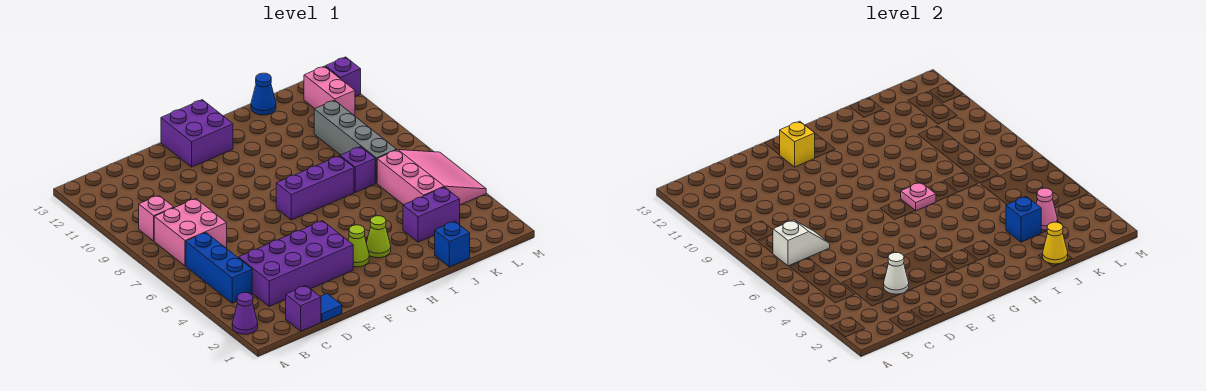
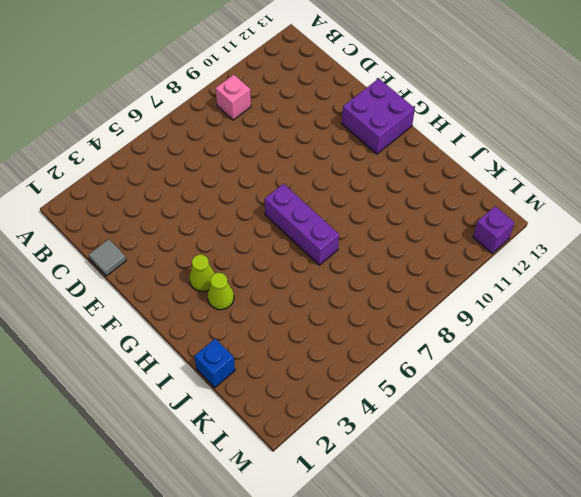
grey tile D1 level 1 -> blue tile D1 level 1
none -> purple cone A2 level 1
none -> blue brick B4:B6 level 1
none -> pink brick B7:C8 level 1

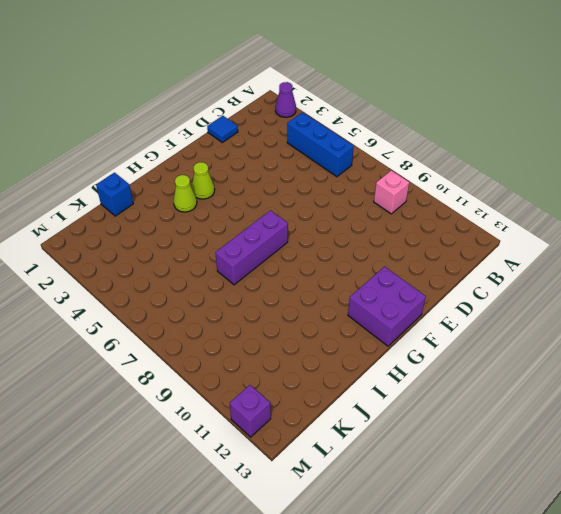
none -> pink brick B7:C8 level 1
none -> purple brick C1 level 1
none -> purple brick C3:F4 level 1

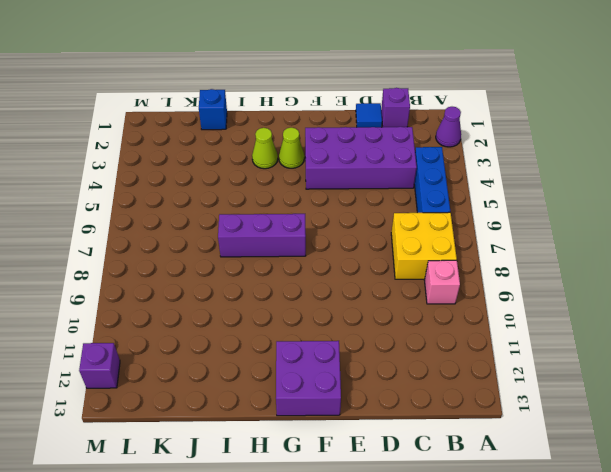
yellow brick B7:C8 level 1 -> pink brick B7:C8 level 1
none -> purple brick J3:K3 level 1
none -> purple brick J7 level 1
none -> blue cone J13 level 1

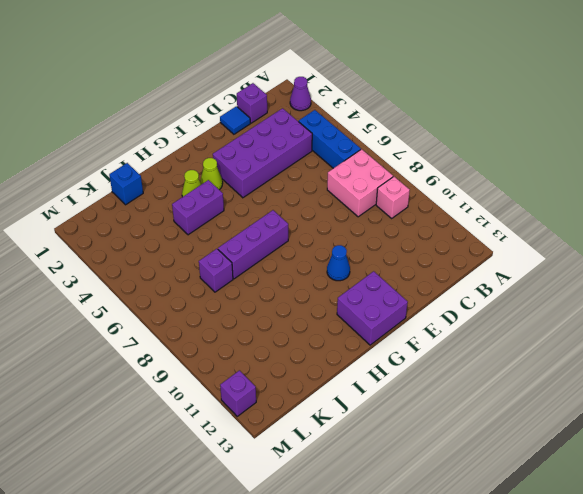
blue cone F10 level 1 -> blue cone J13 level 1
purple brick H4:I4 level 1 -> purple brick J3:K3 level 1
none -> pink slope K4:M6 level 1 top K
none -> grey brick K7:K10 level 1
none -> pink brick L11:L12 level 1

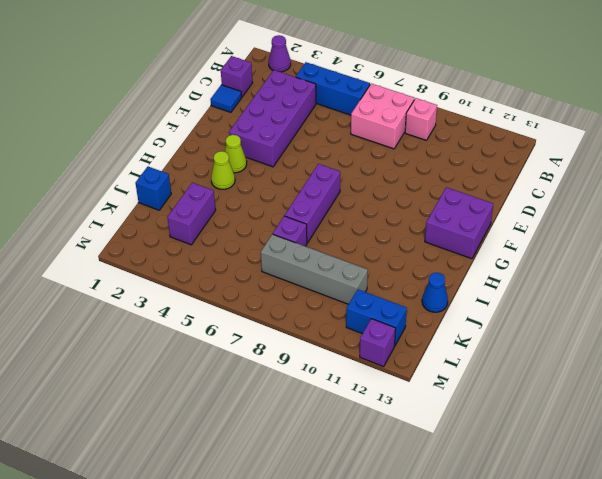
blue brick L11:L12 level 1 -> pink brick L11:L12 level 1
none -> pink slope K4:M6 level 1 top K
none -> white slope B7:C7 level 2 top B
none -> white cone D3 level 2

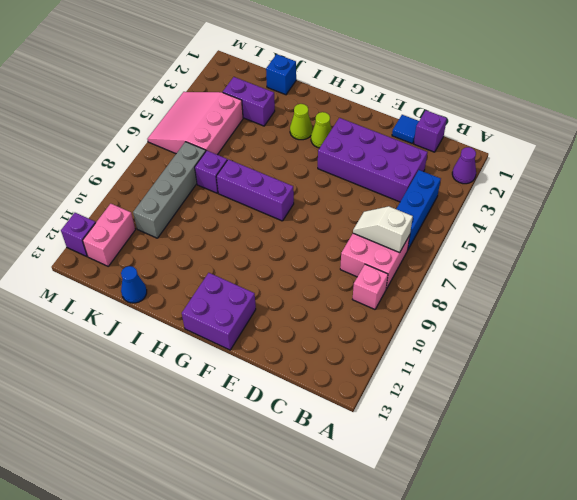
none -> white cone D3 level 2
none -> yellow brick F12 level 2
none -> pink plate H7 level 2

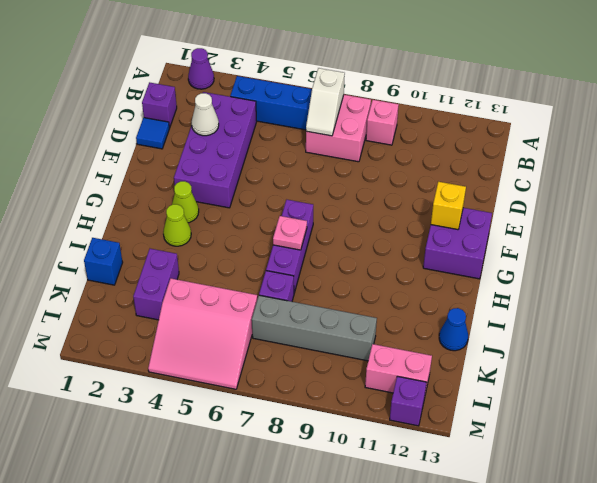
none -> yellow cone J1 level 2
none -> blue brick J3 level 2
none -> pink cone K3 level 2

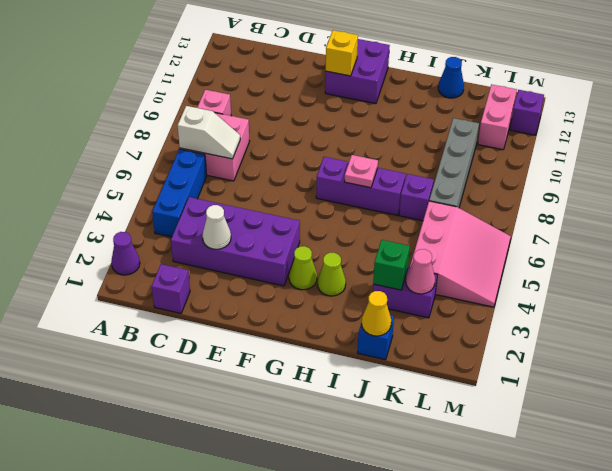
green brick J3 level 2 -> blue brick J3 level 2
none -> blue tile D1 level 1

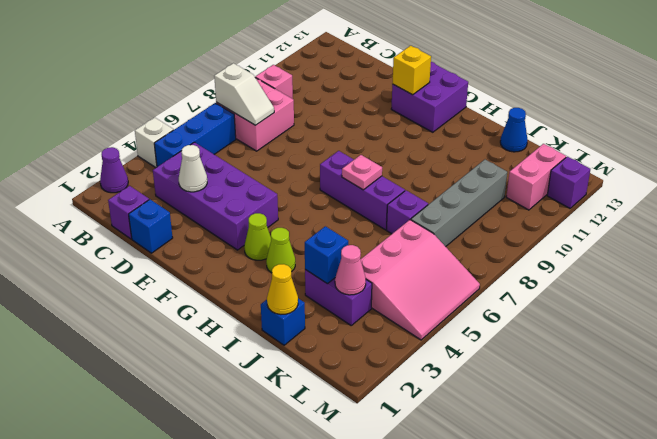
white brick A4 level 1 -> none
blue brick D1 level 1 -> blue tile D1 level 1

